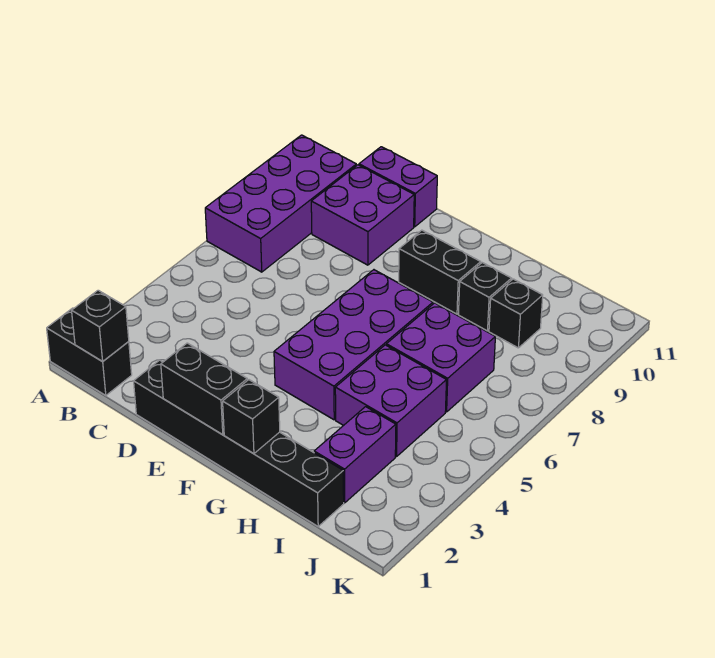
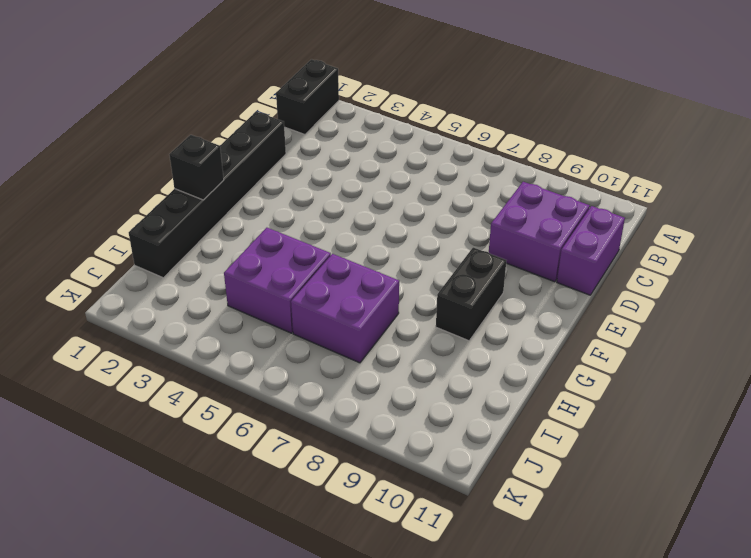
none -> purple brick A7:B10 level 1
none -> purple brick F4:G7 level 1
none -> black brick H9 level 1

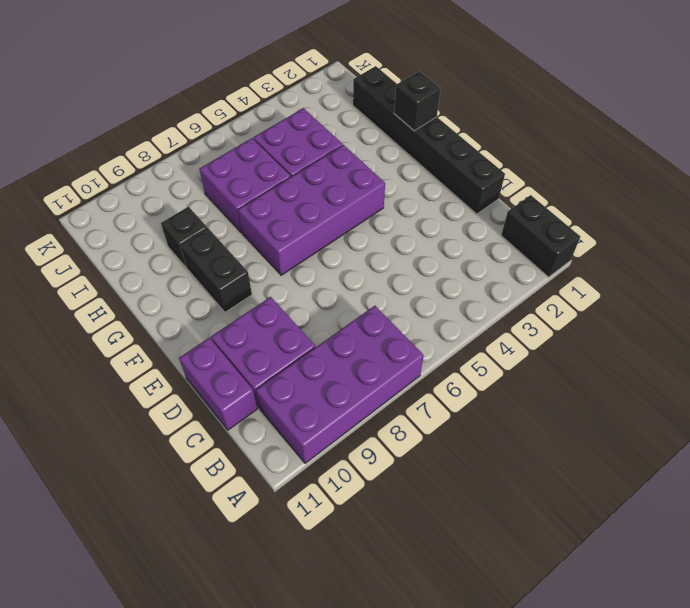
none -> purple brick I2:I3 level 1
none -> black brick I9 level 1
none -> black brick B1 level 2

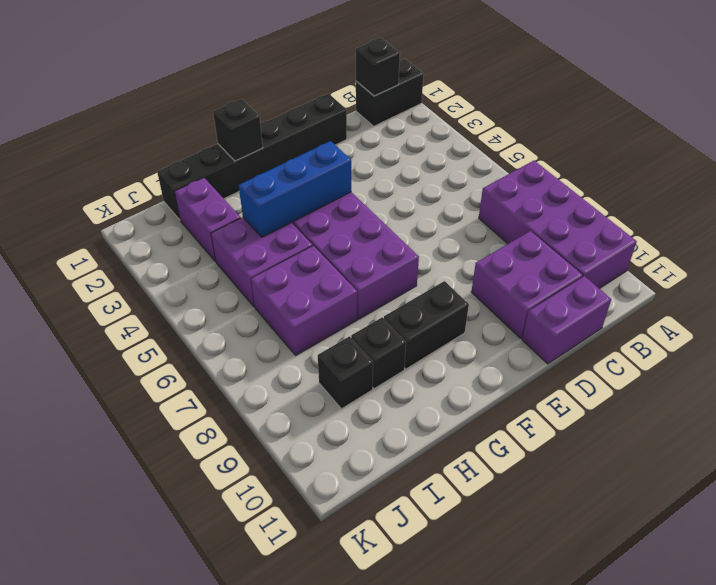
blue brick F4:H4 level 2 -> none
none -> black brick E1:F1 level 2

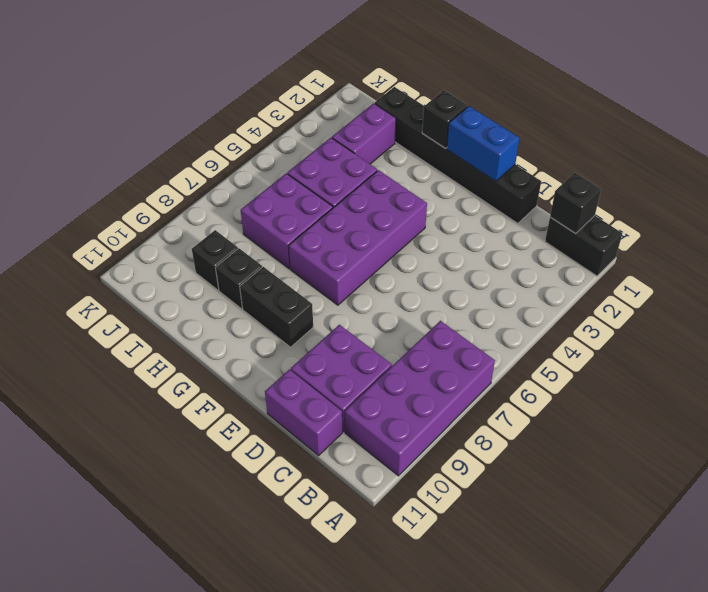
blue brick E1:F1 level 2 -> black brick E1:F1 level 2

